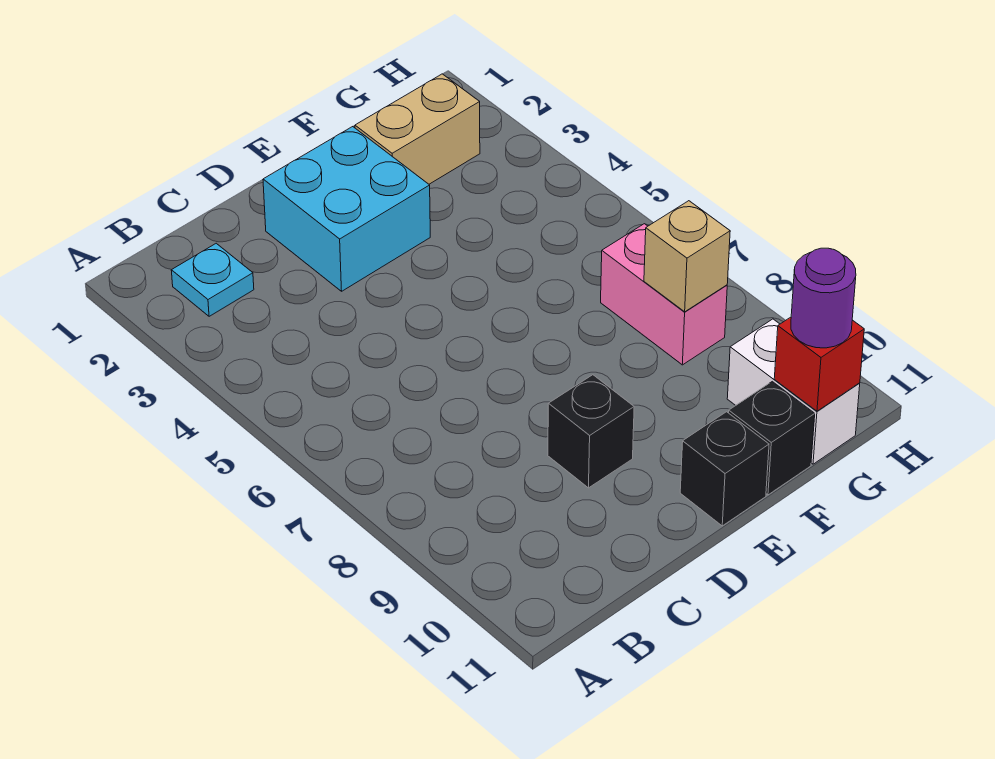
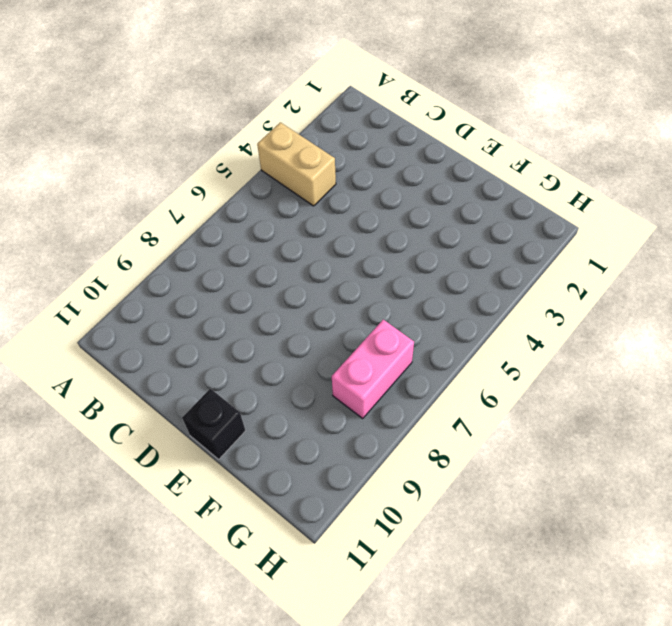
tan brick A4:B4 level 1 -> tan brick F2:G2 level 1
none -> cyan plate B2 level 1
none -> cyan brick D2:E3 level 1

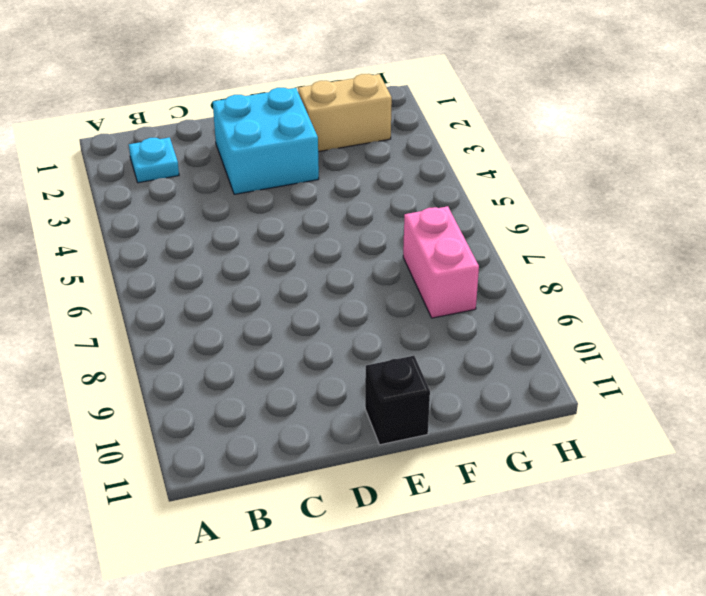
none -> black brick D9 level 1
none -> black brick F11 level 1

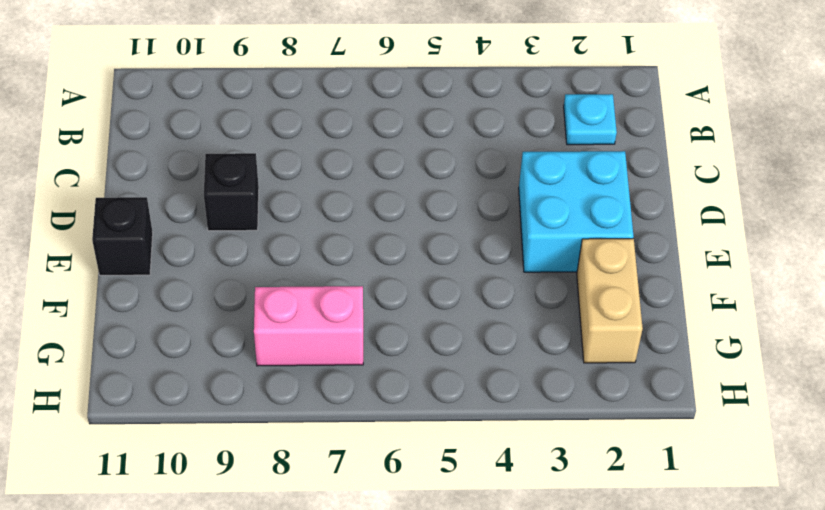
none -> black brick F11 level 1
none -> white brick G10:G11 level 1

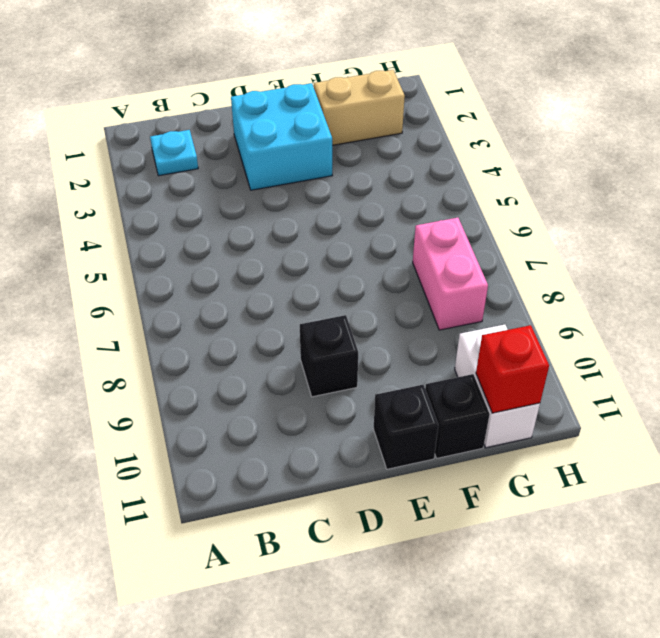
none -> tan brick G8 level 2
none -> purple round brick G11 level 3

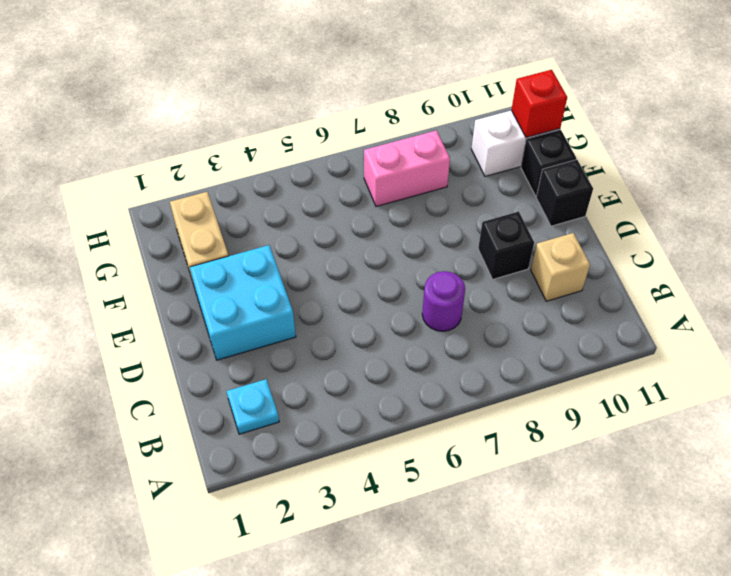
purple round brick C7 level 1 -> purple round brick G11 level 3
tan brick C10 level 1 -> tan brick G8 level 2

